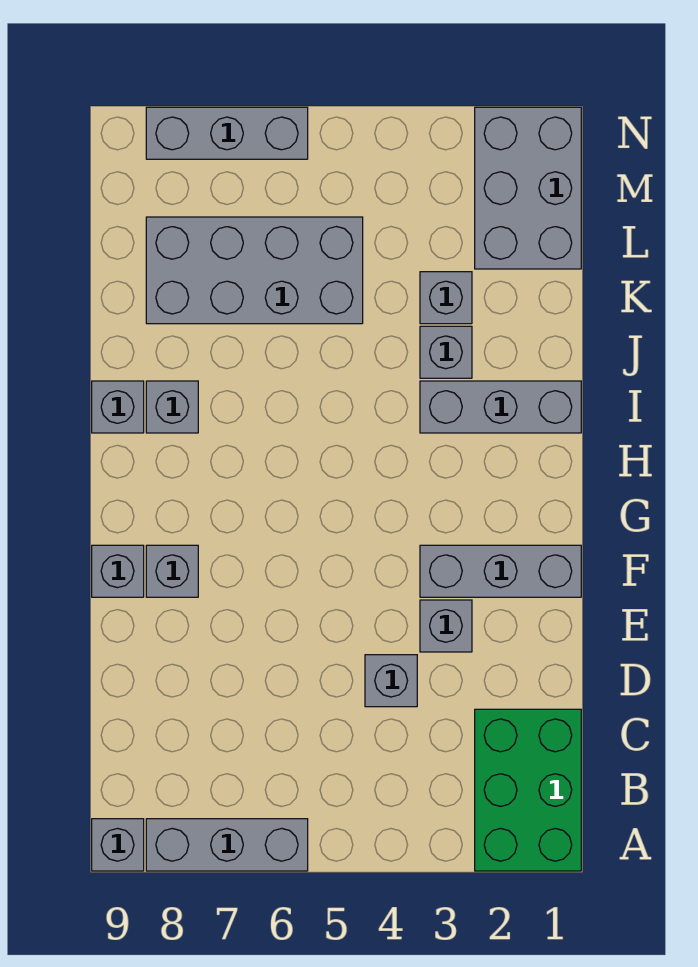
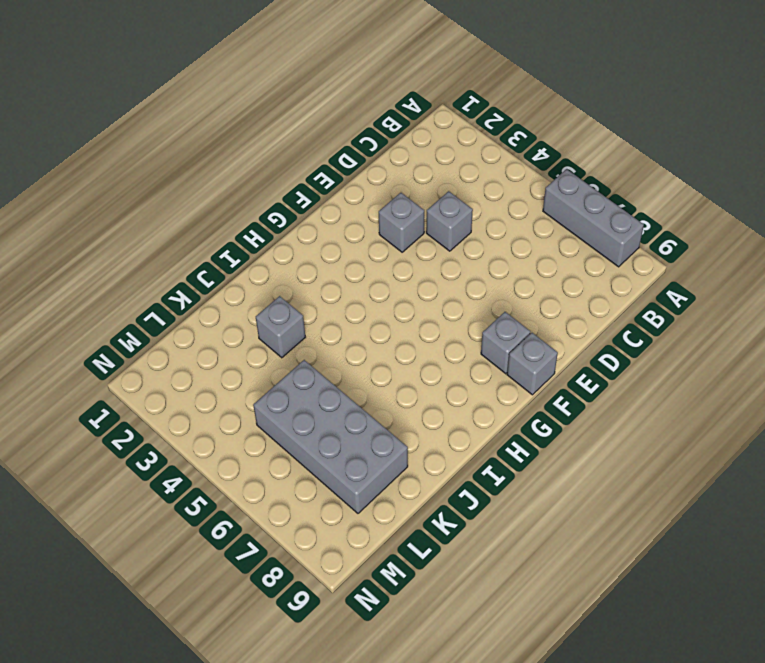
none -> green brick A1:C2 level 1
none -> grey brick A9 level 1
none -> grey brick F1:F3 level 1

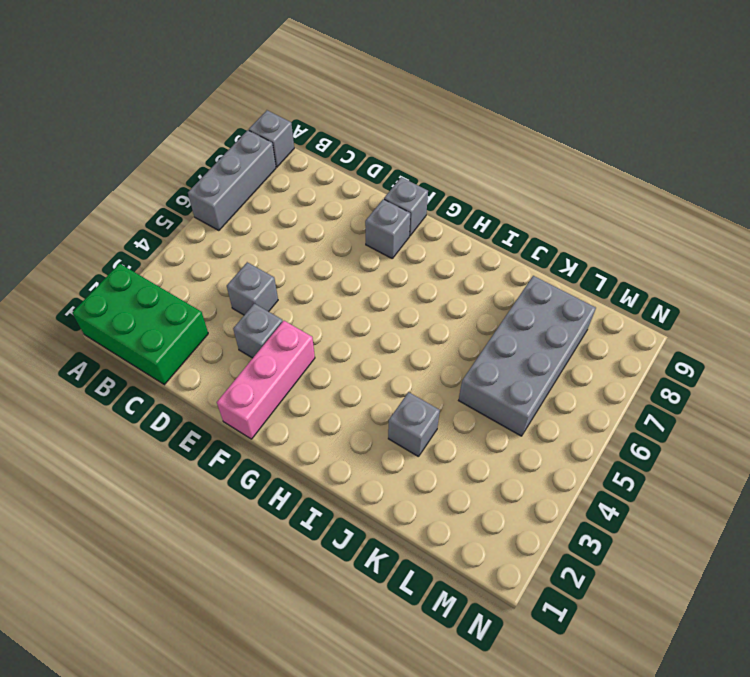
pink brick F1:F3 level 1 -> grey brick F1:F3 level 1
none -> grey brick I1:I3 level 1
none -> grey brick I8 level 1
none -> grey brick I9 level 1

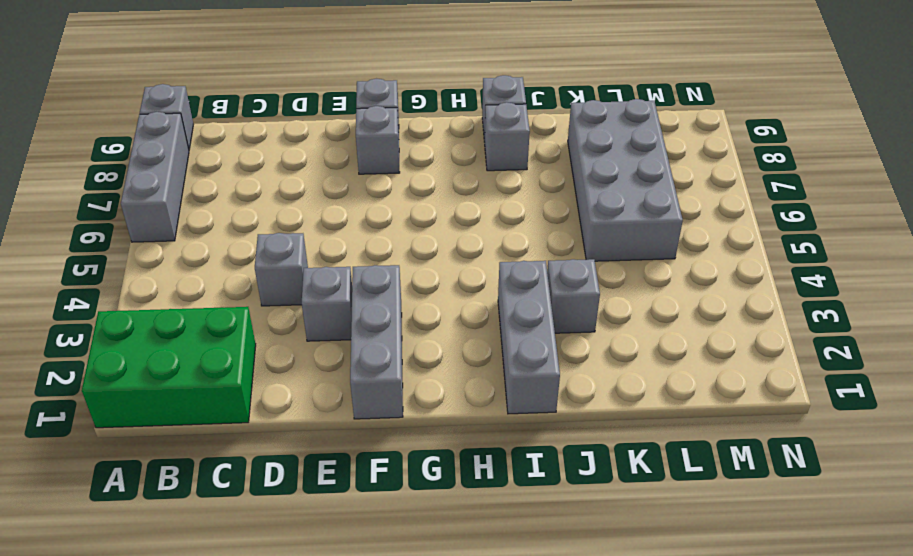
none -> grey brick K3 level 1
none -> grey brick L1:N2 level 1
none -> grey brick N6:N8 level 1

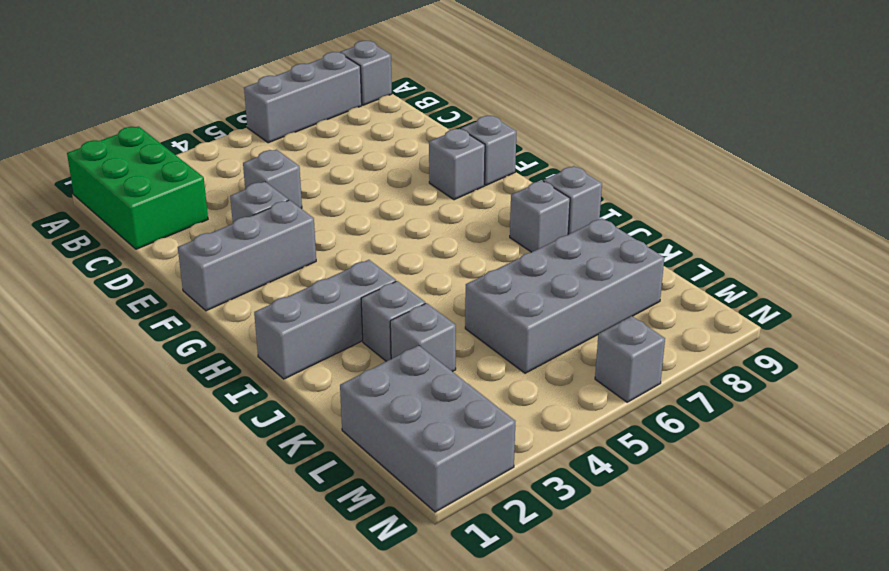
grey brick N6 level 1 -> grey brick N6:N8 level 1

